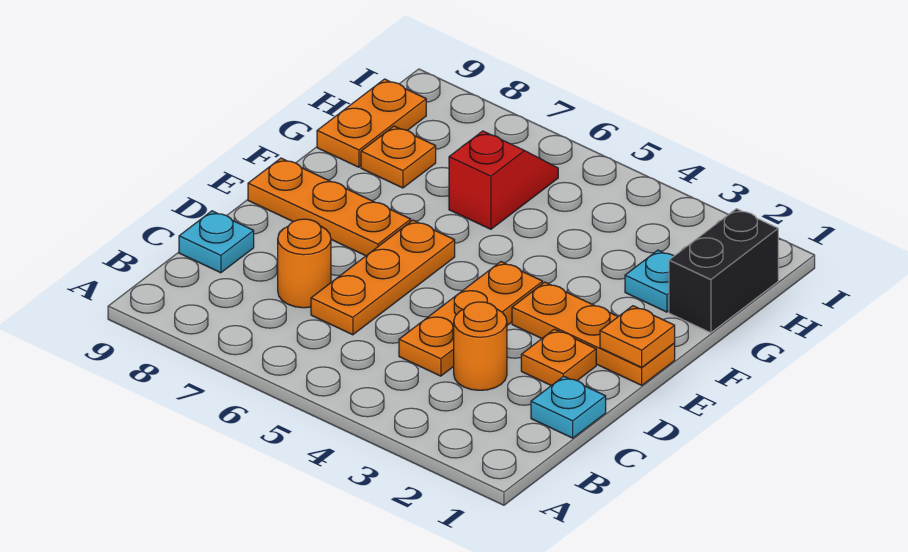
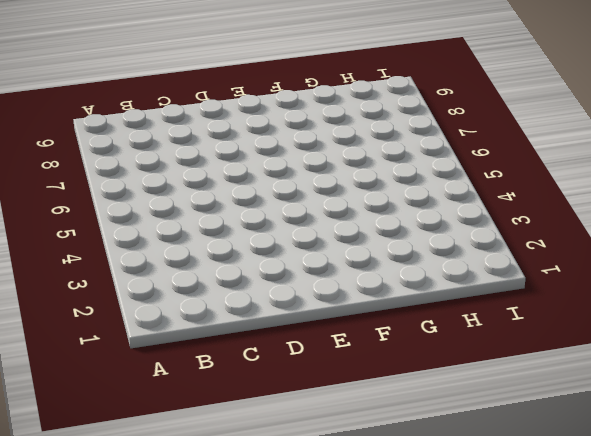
none -> cyan plate C1 level 1
none -> orange round brick C3 level 1
none -> orange plate C4:E4 level 1

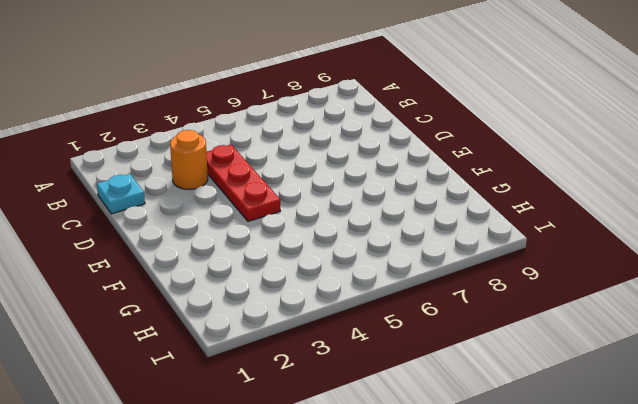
red plate C4:E4 level 1 -> orange plate C4:E4 level 1
none -> orange plate C6:E6 level 1
none -> orange round brick C7 level 1
none -> cyan plate C9 level 1

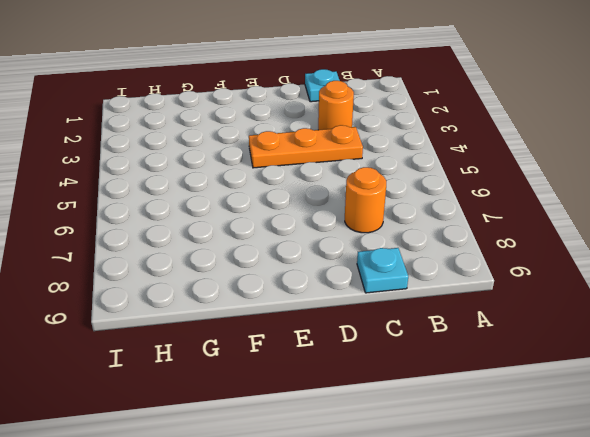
none -> orange plate C6:E6 level 1
none -> orange plate D2 level 1
none -> orange plate E1:E3 level 1

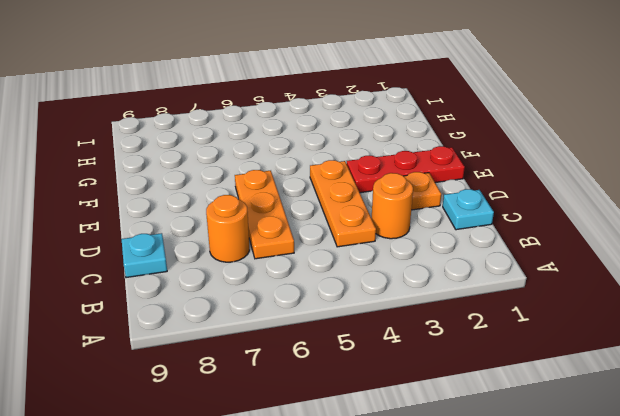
red plate E1:E3 level 1 -> orange plate E1:E3 level 1
none -> orange plate E7:E9 level 1
none -> black brick G1:H1 level 1
none -> cyan plate G2 level 1

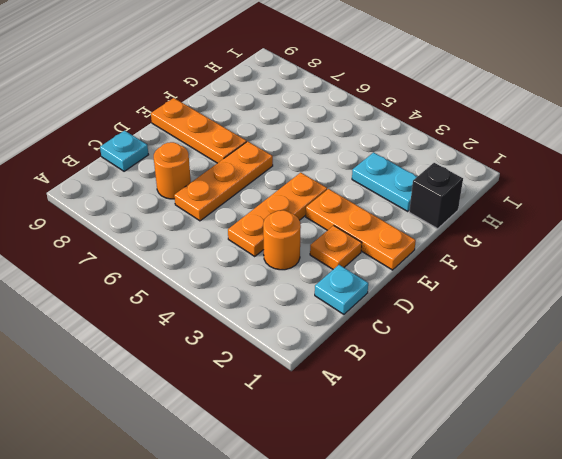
black brick G1 level 1 -> black brick G1:H1 level 1
cyan plate G2:G3 level 1 -> cyan plate G2 level 1
none -> red slope G6:H6 level 1 top G
none -> orange plate G8 level 1
none -> orange plate G9:H9 level 1

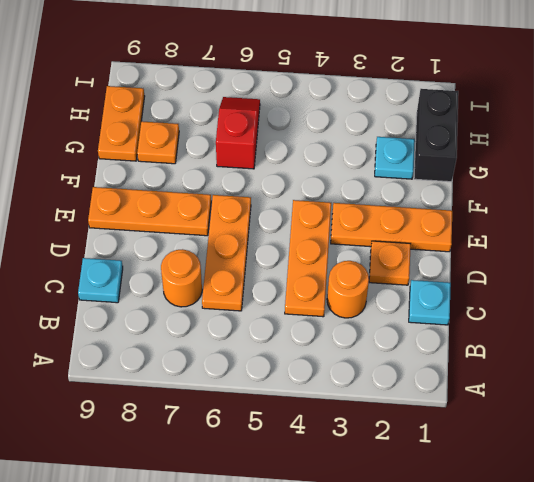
none -> orange plate E1 level 2

